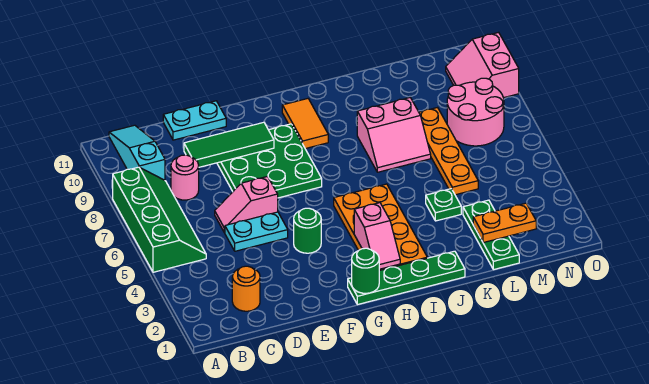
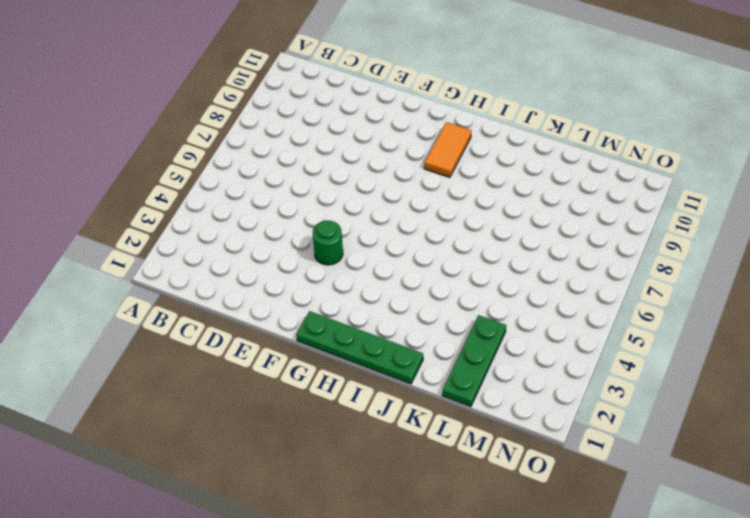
none -> green slope A5:B8 level 1 top A
none -> cyan slope B9:B11 level 1 top 9
none -> orange round brick C2 level 1

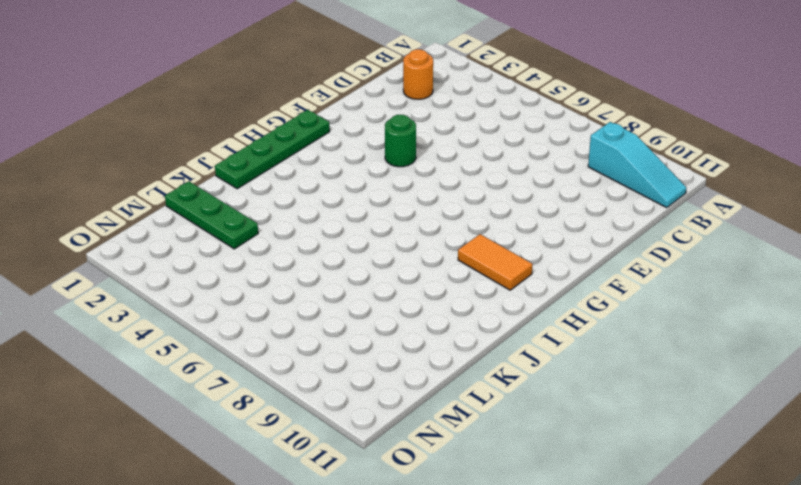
none -> green slope A5:B8 level 1 top A
none -> pink round brick C8 level 1
none -> cyan plate D5:E5 level 1

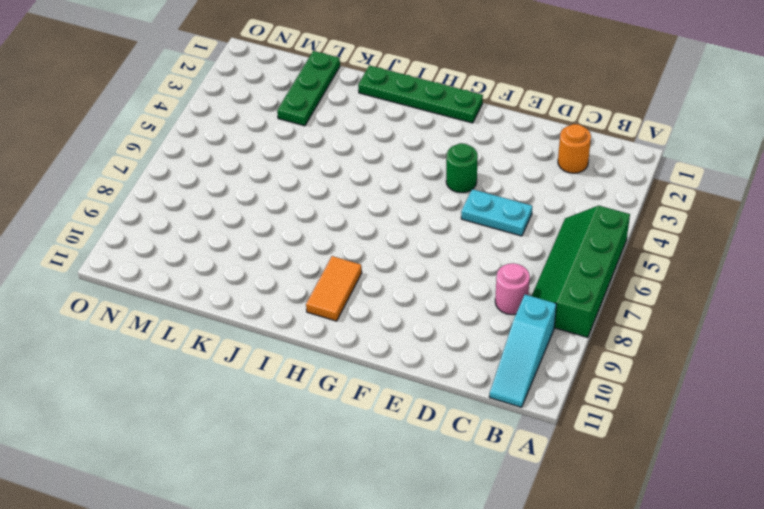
none -> pink slope D6:E6 level 1 top E
none -> cyan plate D11:E11 level 1
none -> green plate E7:G9 level 1

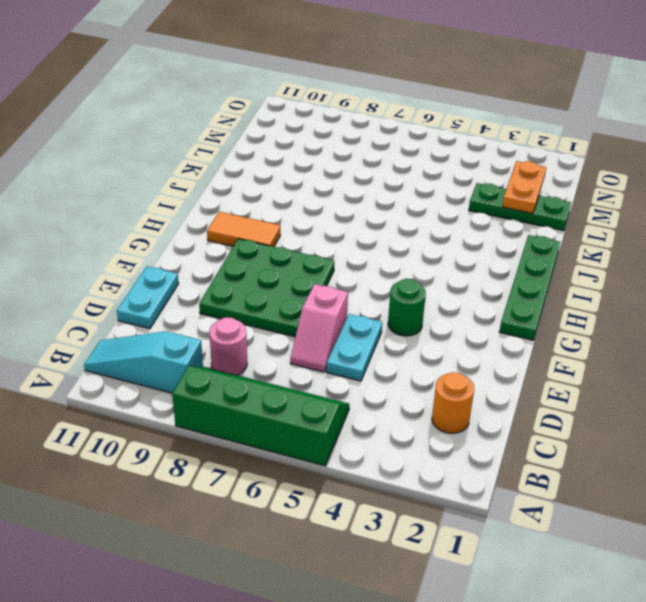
none -> orange plate H2:I5 level 1
none -> pink slope J7:K8 level 1 top 8
none -> green plate K4 level 1

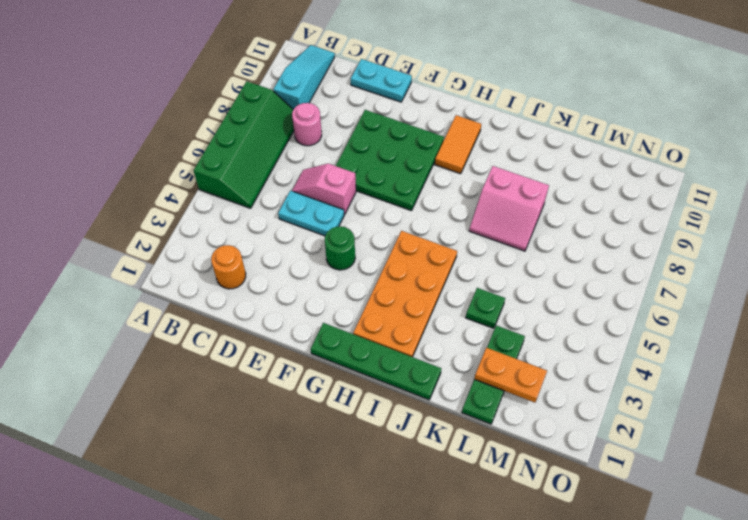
none -> orange plate L5:L8 level 1
none -> pink round brick M7:N8 level 1
none -> pink slope N9:O10 level 1 top O

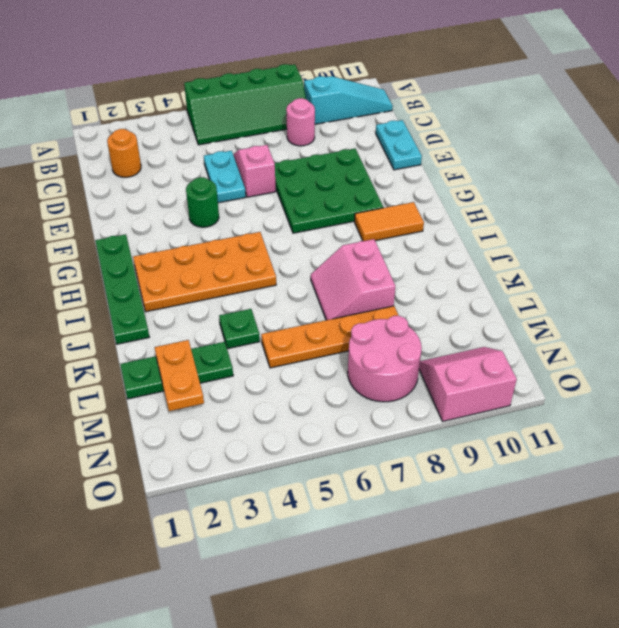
none -> green tile D9:F9 level 2
none -> green round brick G1 level 2
none -> pink slope H2:H3 level 2 top 3

